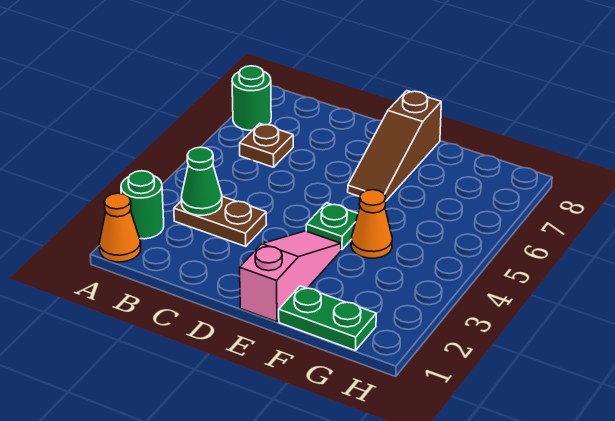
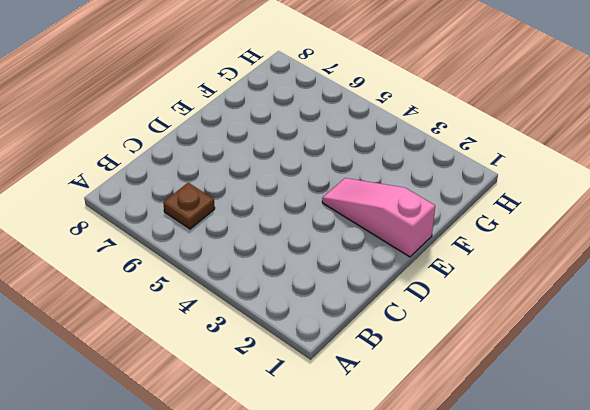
none -> orange cone A1 level 1
none -> green round brick A2 level 1

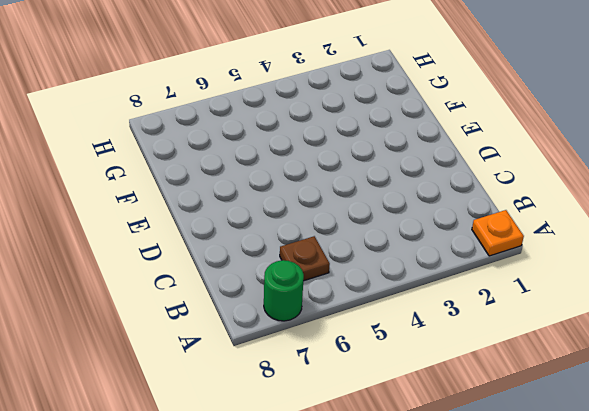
orange plate A1 level 1 -> orange cone A1 level 1
none -> green round brick A2 level 1
none -> brown plate B3:C3 level 1

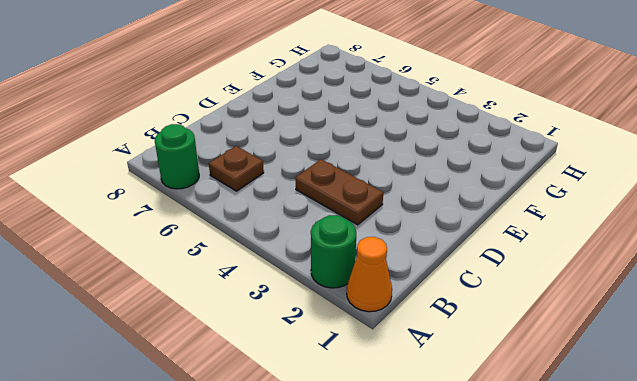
brown plate C3:C4 level 1 -> brown plate B3:C3 level 1
none -> pink slope E1:E3 level 1 top 1
none -> green plate E4 level 1

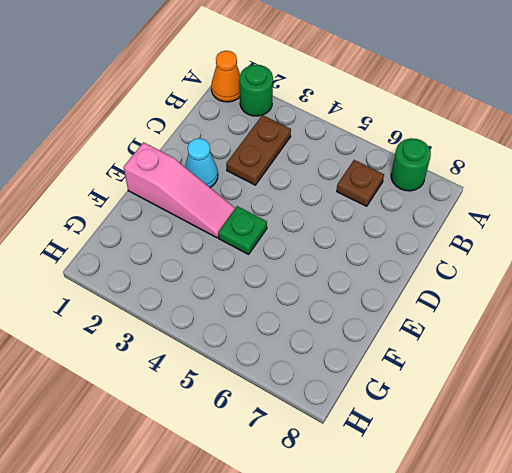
cyan cone D2 level 1 -> none
none -> brown slope E6:E8 level 1 top 8
none -> green plate F1:G1 level 1

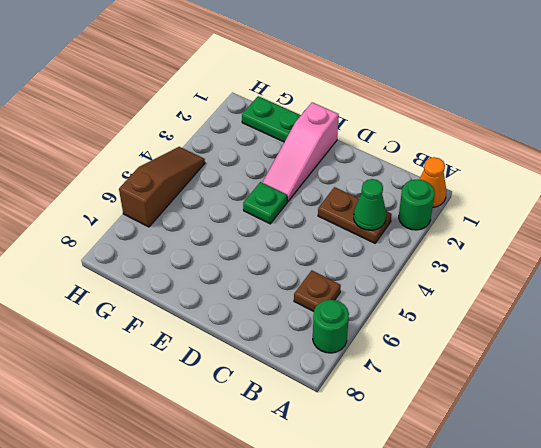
brown slope H4:H6 level 1 top 6 -> brown slope E6:E8 level 1 top 8
none -> orange cone F4 level 1

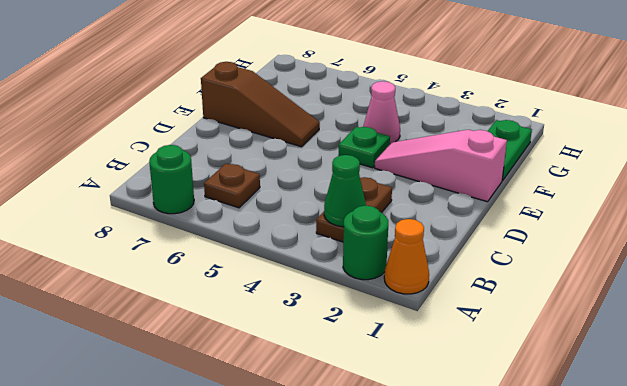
pink cone F4 level 1 -> orange cone F4 level 1

